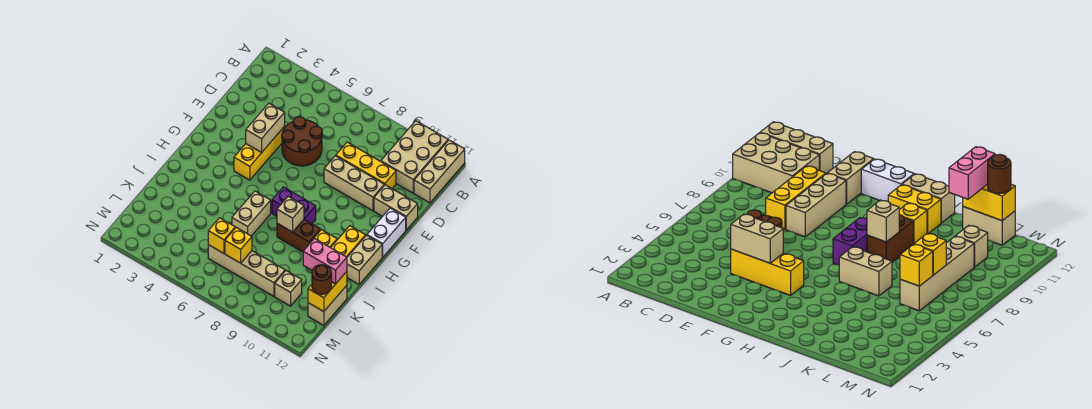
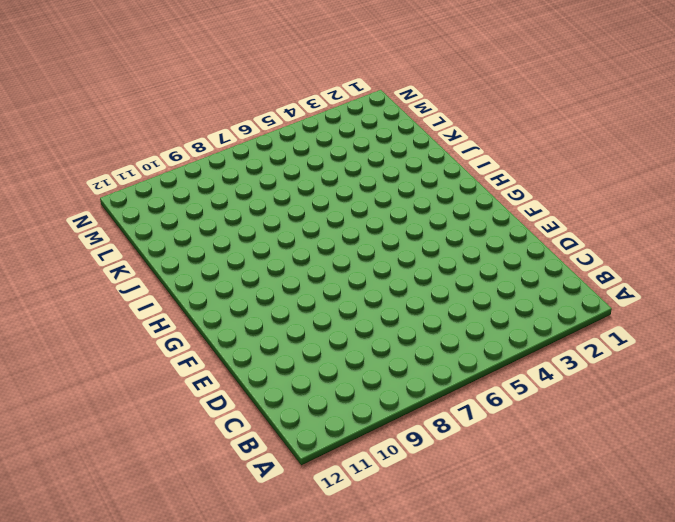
none -> tan brick A10:C11 level 1
none -> tan brick A12:C12 level 1
none -> brown round brick D5:E6 level 1

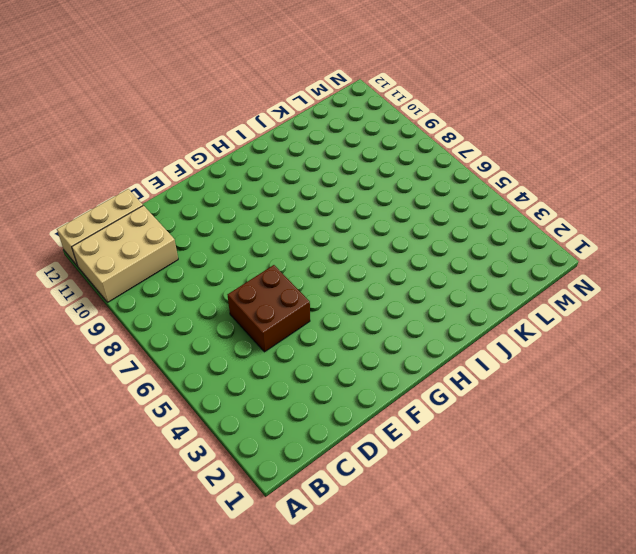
brown brick D5:E6 level 1 -> brown round brick D5:E6 level 1
none -> yellow brick D8:D10 level 1
none -> yellow brick E4:G4 level 1
none -> tan brick E8:E10 level 1

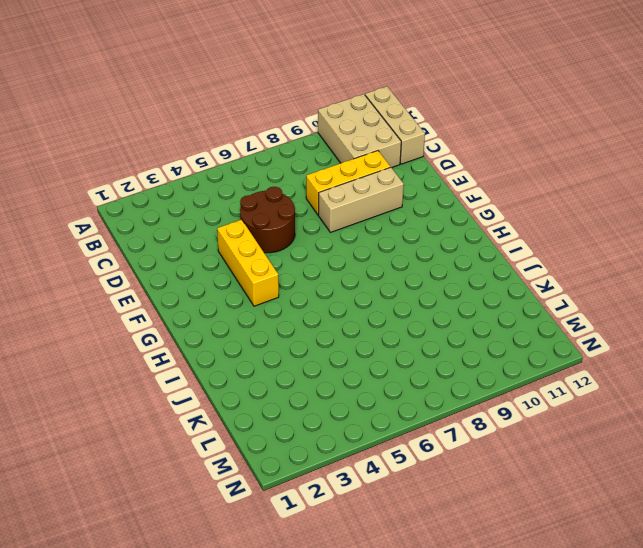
none -> tan brick E11:E12 level 1
none -> white brick F12:G12 level 1
none -> purple brick H7:H8 level 1

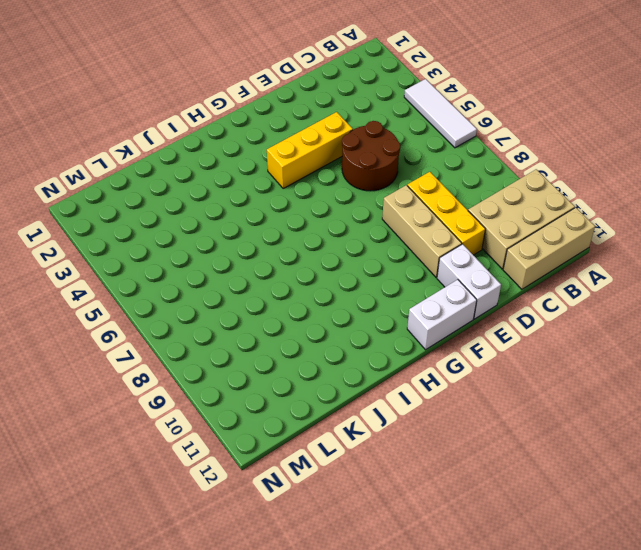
white tile A4:A6 level 1 -> none
white brick E11:E12 level 1 -> tan brick E11:E12 level 1
none -> purple brick H7:H8 level 1
none -> yellow brick H11:I11 level 1
none -> tan brick H12:I12 level 1

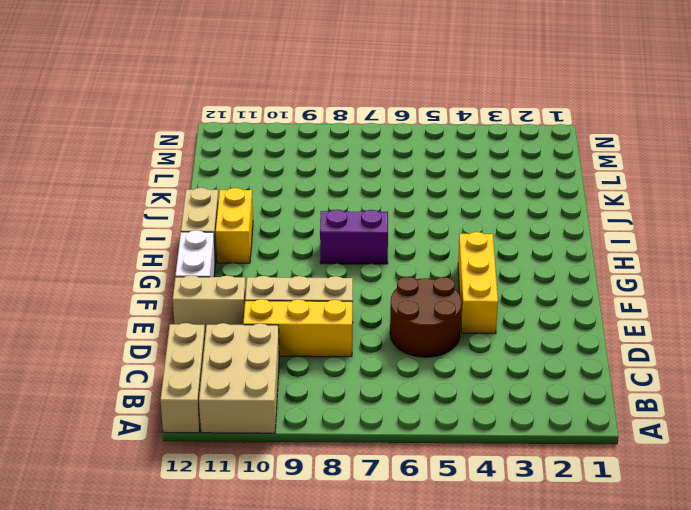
none -> tan brick I6:J6 level 1
none -> brown brick I8:I9 level 1
none -> yellow brick I10 level 1

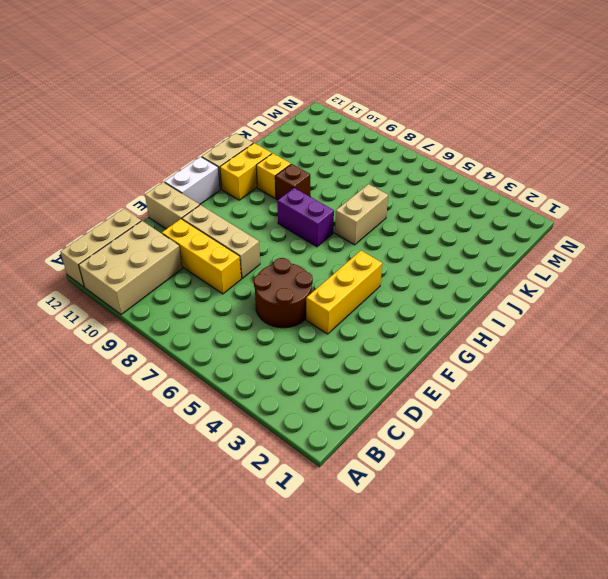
brown brick I9 level 1 -> brown brick I8:I9 level 1
none -> tan brick K12:L12 level 1
none -> tan brick L6:L9 level 1
none -> tan brick L10 level 1

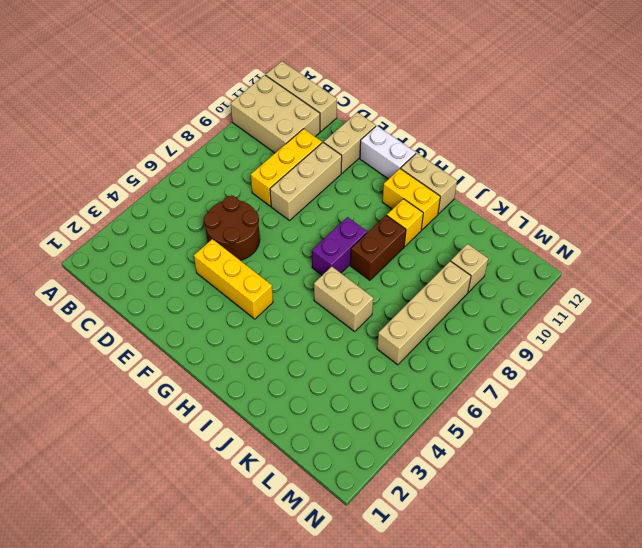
none -> tan brick K12:L12 level 1
none -> tan brick E4:F4 level 2
none -> tan brick I8 level 2

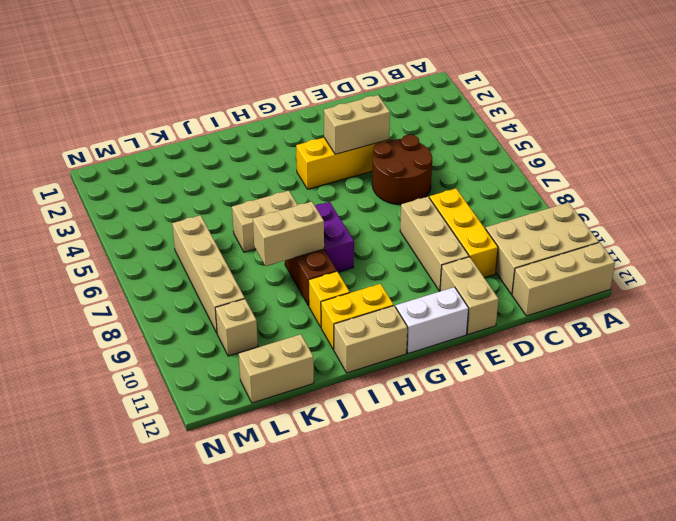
tan brick I8:J8 level 2 -> tan brick I8 level 2
none -> yellow brick K12:L12 level 2
none -> yellow brick L6 level 2
none -> yellow brick L7 level 2

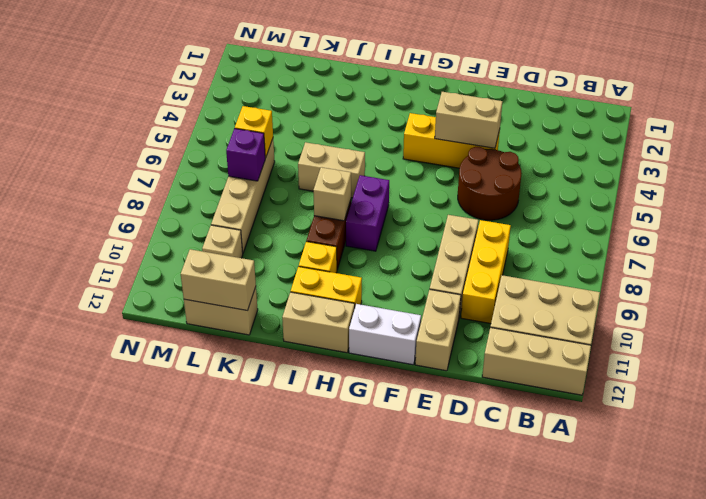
tan brick K12:L12 level 2 -> yellow brick K12:L12 level 2
purple brick L7 level 2 -> yellow brick L7 level 2
none -> pink brick K11:K12 level 3
none -> brown round brick L12 level 3

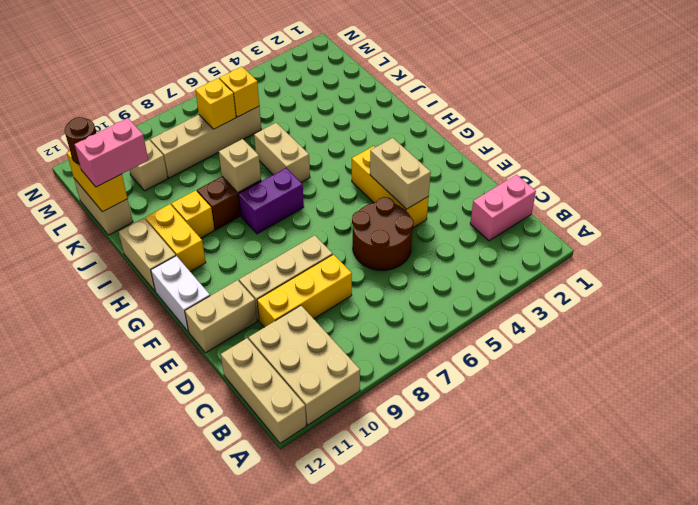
pink brick C1:C2 level 1 -> none

